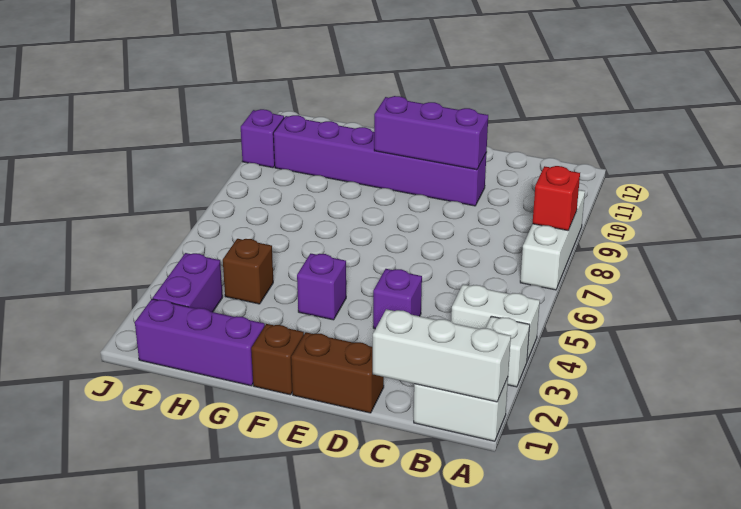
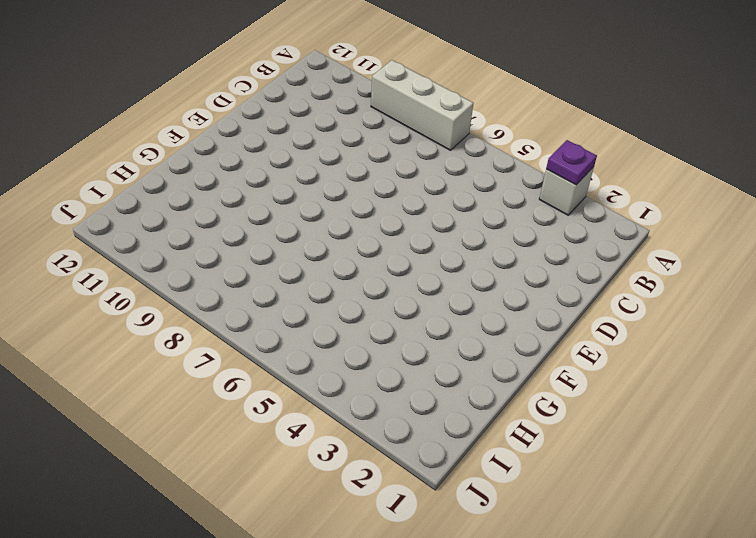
purple plate A3 level 2 -> none
none -> white brick A1:B1 level 1
none -> white brick A4:B4 level 1
none -> brown brick D1:E1 level 1

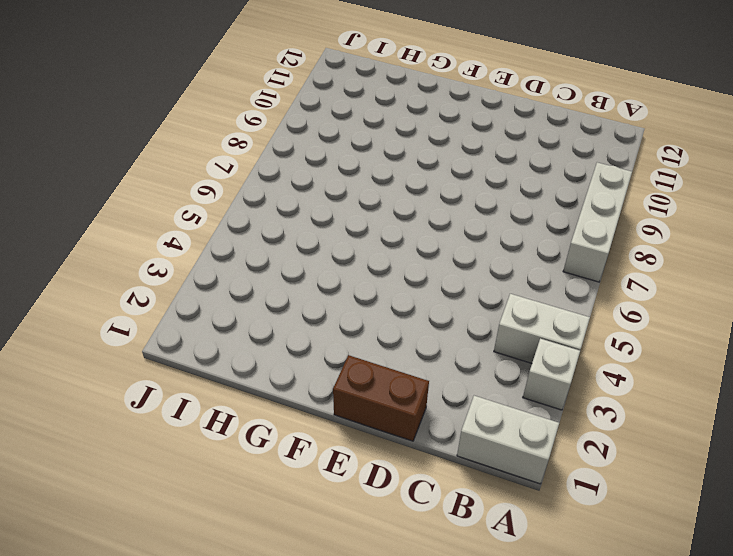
none -> purple brick D4 level 1
none -> purple brick D10:I10 level 1
none -> brown brick F1 level 1

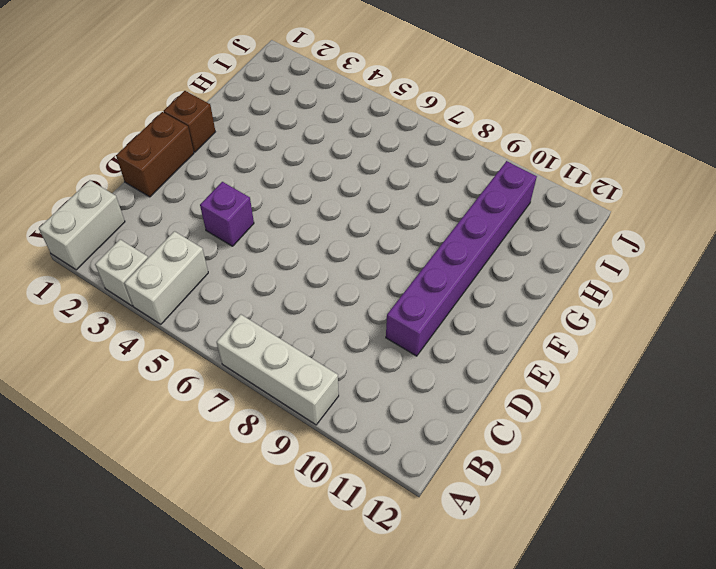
none -> purple brick F4 level 1
none -> purple brick G1:I1 level 1
none -> brown brick H4 level 1

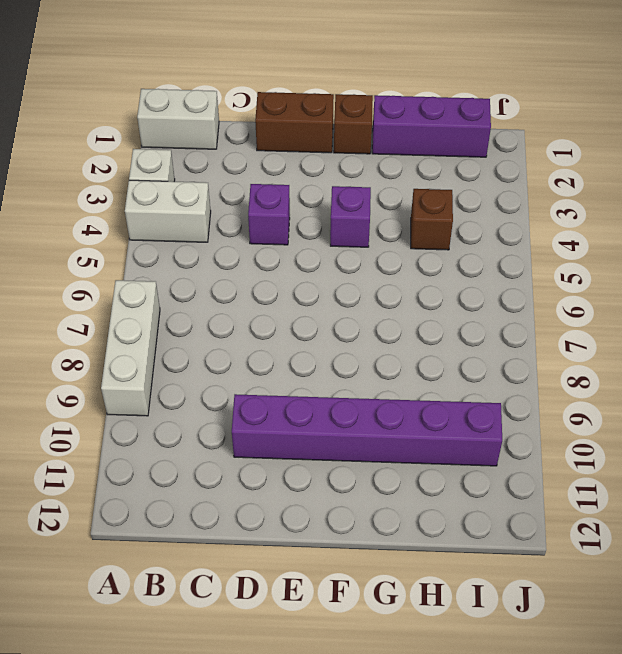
none -> purple brick I2:I3 level 1
none -> purple brick J10 level 1
none -> white brick A1:C1 level 2

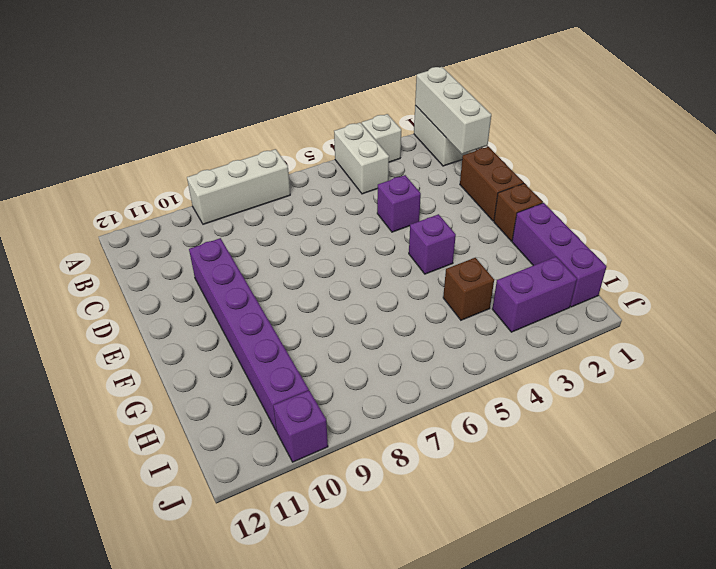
none -> red brick A8 level 2
none -> purple brick D10:F10 level 2

